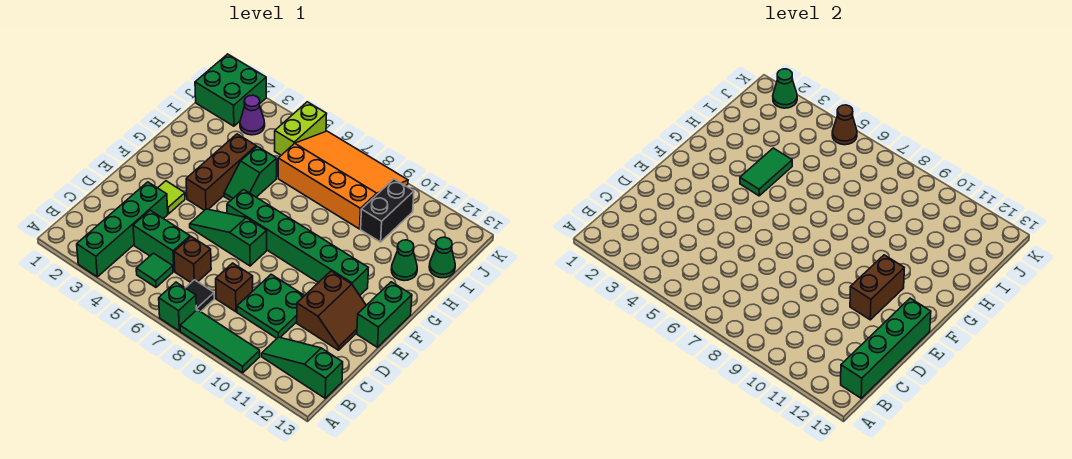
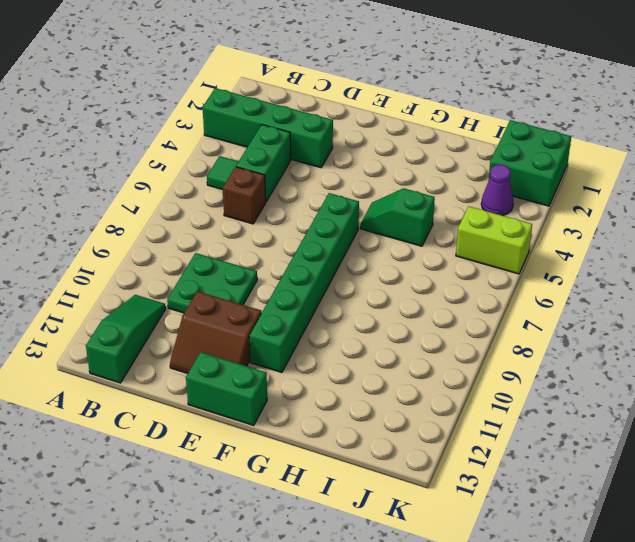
none -> green brick A7 level 1
none -> green tile A8:A10 level 1
none -> black tile B7 level 1

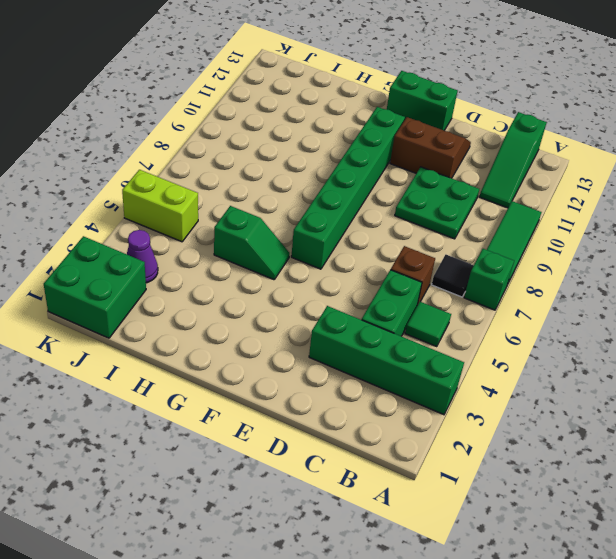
none -> brown brick C8 level 1
none -> lime tile E3 level 1
none -> green slope E5:E7 level 1 top 7

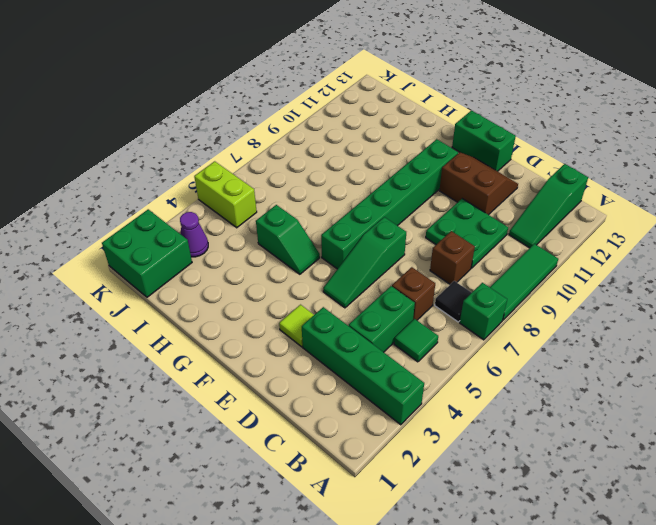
none -> brown brick F4:H4 level 1
none -> green cone H12 level 1
none -> orange slope I6:K9 level 1 top I

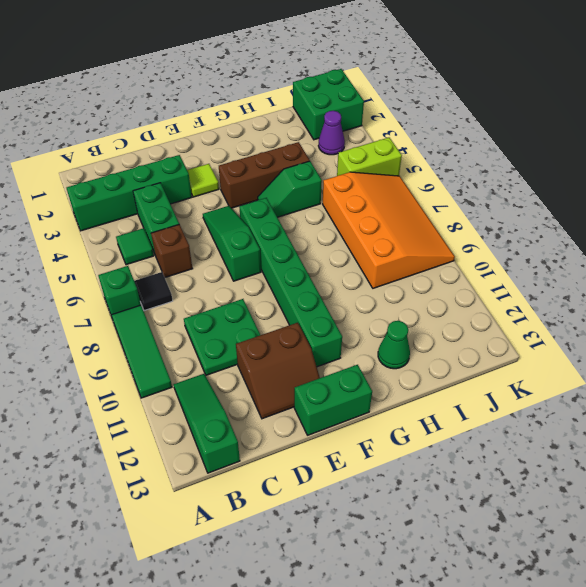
none -> brown brick C8 level 1
none -> black brick I10:J10 level 1
none -> green cone I13 level 1

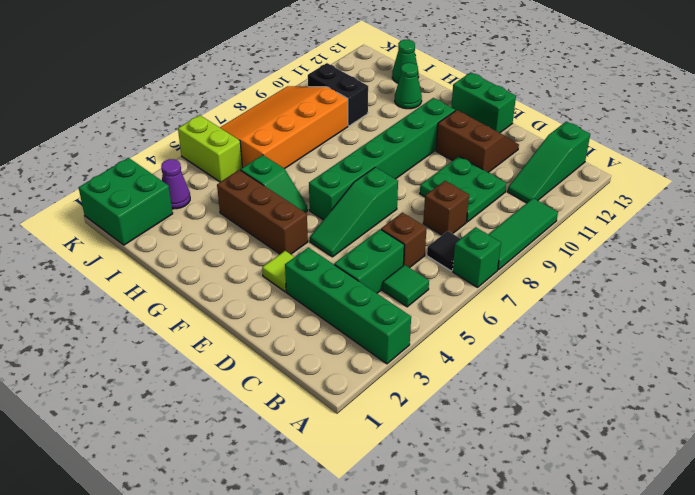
none -> green brick B13:E13 level 2
none -> brown brick E11:F11 level 2
none -> green tile G4:H4 level 2

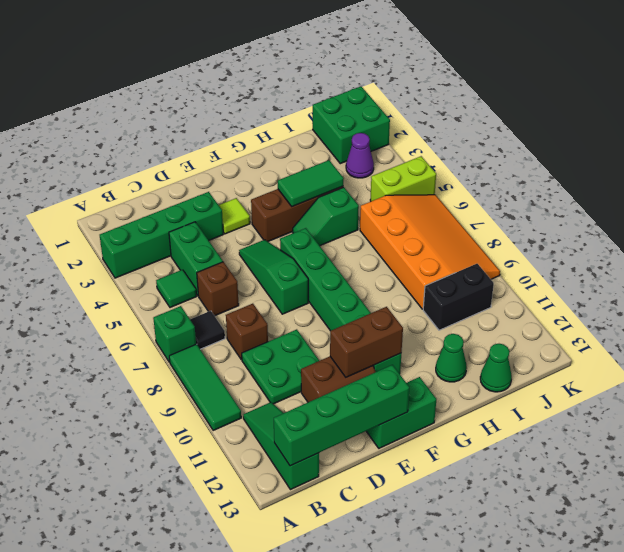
none -> green cone K2 level 2
none -> brown cone K5 level 2

